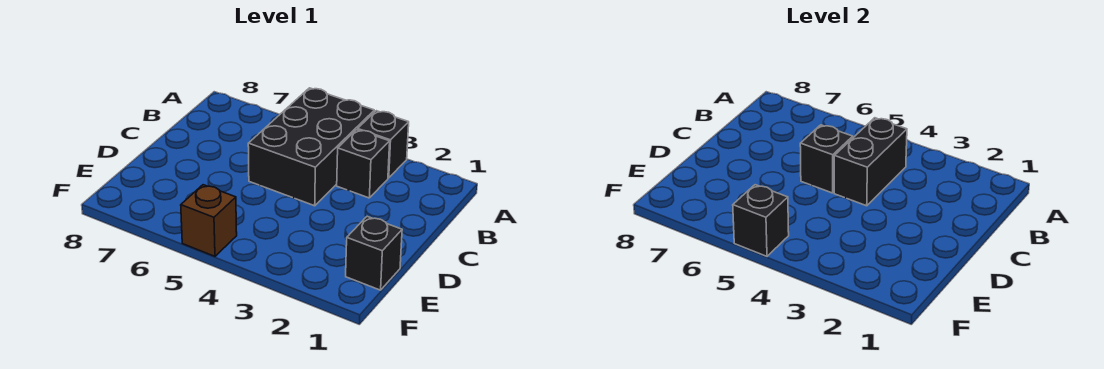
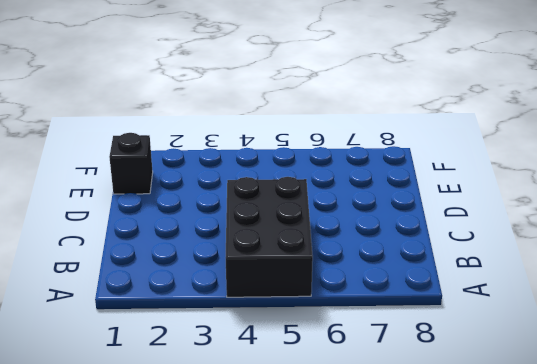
none -> black brick A3 level 1
none -> black brick B3 level 1

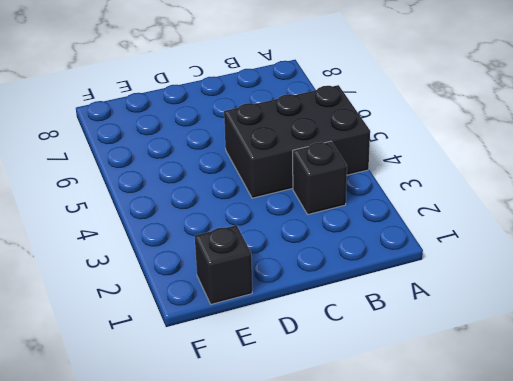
none -> black brick A3 level 1
none -> brown brick F5 level 1

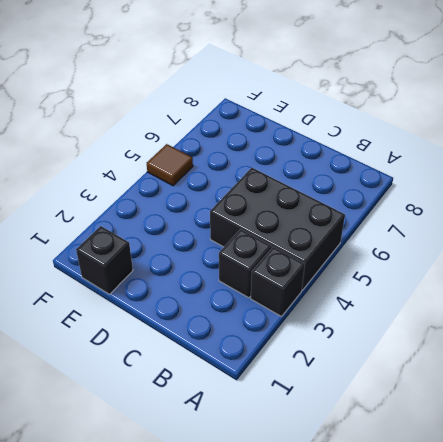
brown tile F5 level 1 -> brown brick F5 level 1
none -> black brick B4:C4 level 2
none -> black brick C5 level 2

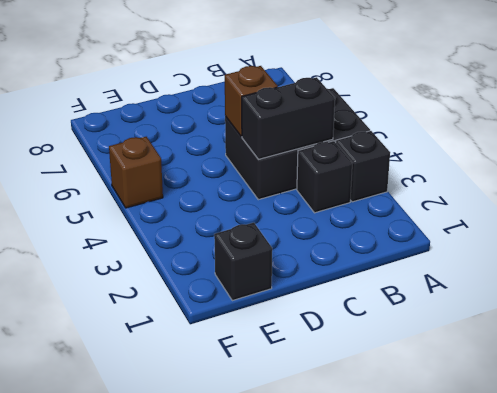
brown brick C5 level 2 -> black brick C5 level 2
none -> black brick F5 level 2

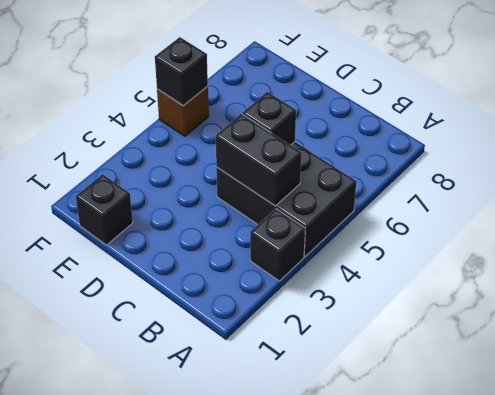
none -> black brick B3 level 1

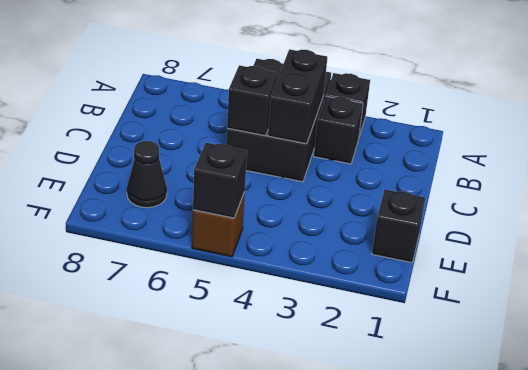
black cone E7 level 1 -> none

